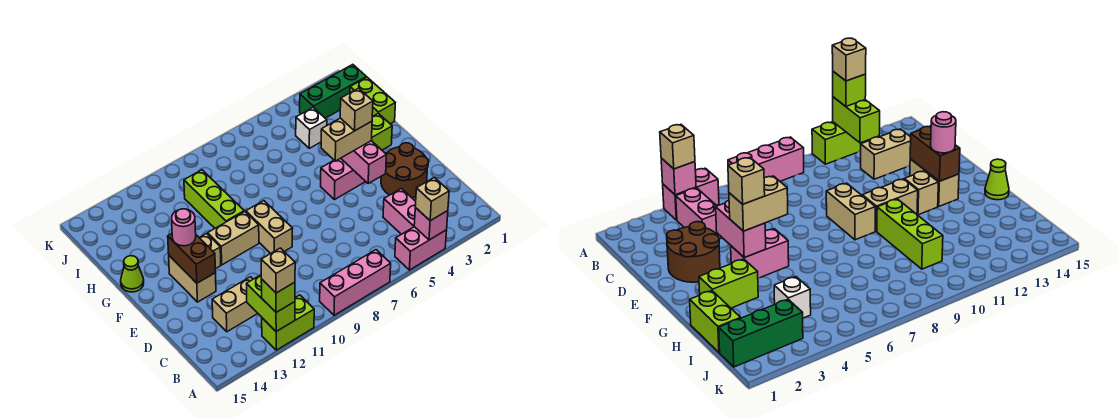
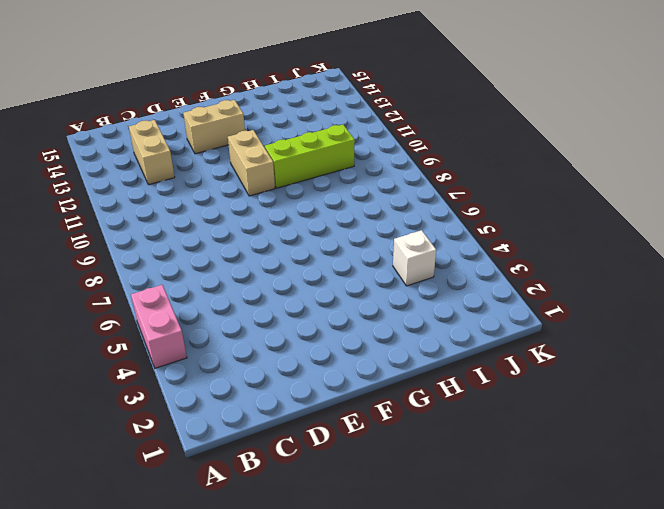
none -> pink brick A7:A9 level 1
none -> lime brick A11:A12 level 1
none -> pink brick B4:C4 level 1

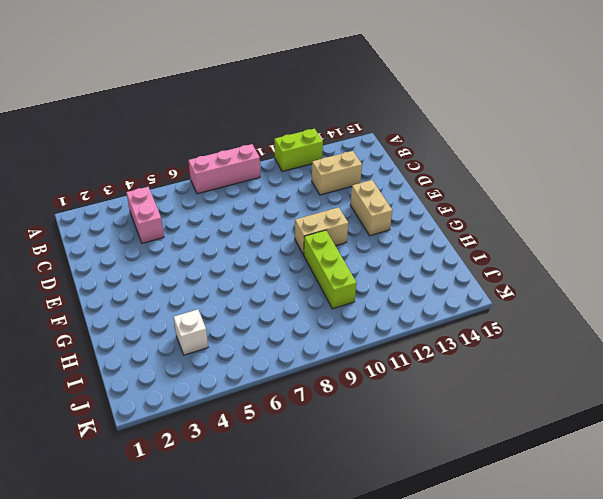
none -> pink brick A4:A5 level 1
none -> brown round brick D2:E3 level 1
none -> tan brick E9:F9 level 1

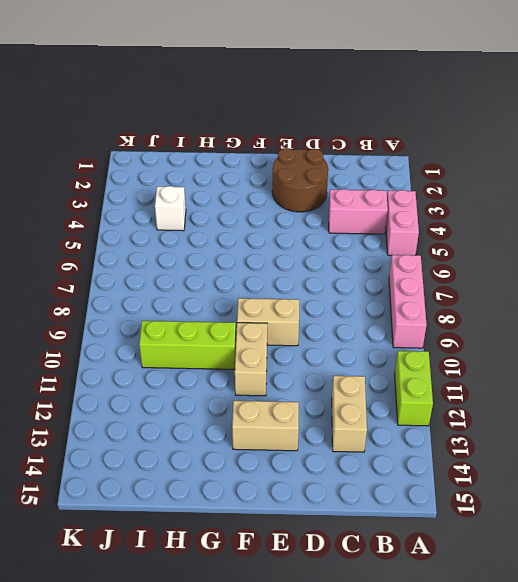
none -> pink brick F4:F5 level 1
none -> tan brick F12 level 1
none -> lime brick G2:G3 level 1

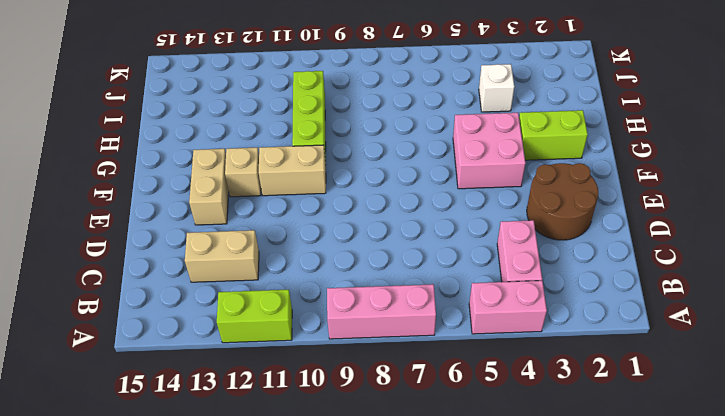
pink brick F4:G5 level 1 -> pink brick F4:F5 level 1
none -> tan brick E9:F9 level 1
none -> lime cone G15 level 1
none -> lime brick H1:I1 level 1

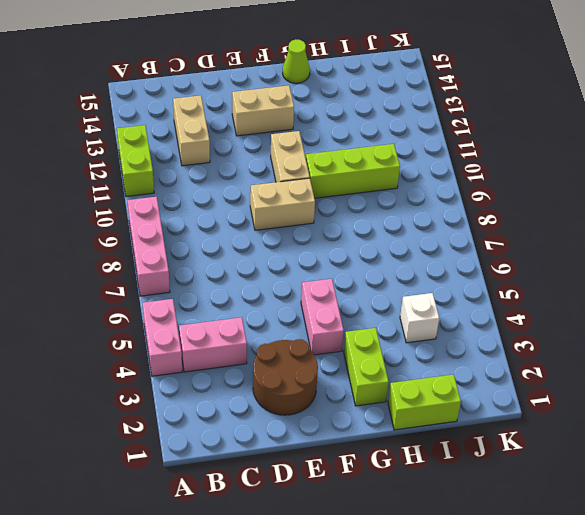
none -> tan brick F12 level 1
none -> green brick J1:J3 level 1
none -> pink brick A4 level 2

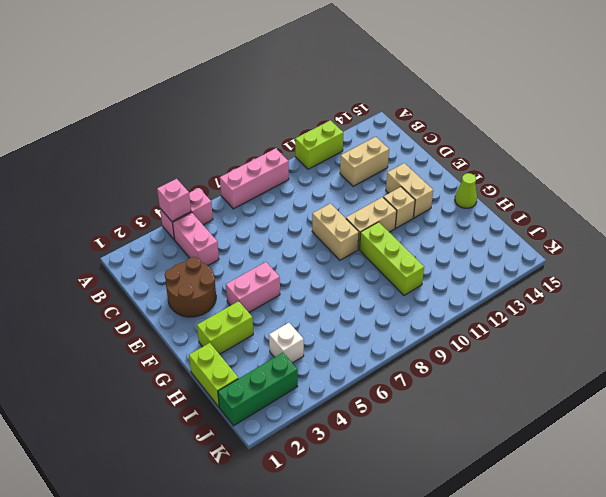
none -> lime brick A12:B12 level 2
none -> pink brick E4:F4 level 2
none -> brown brick E13:F13 level 2

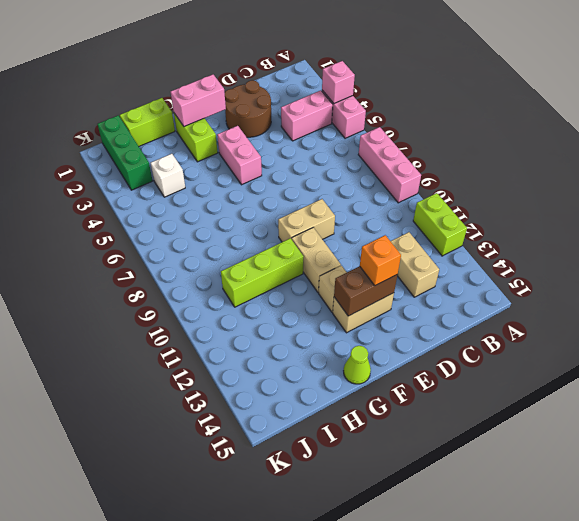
orange brick E13 level 3 -> none
pink brick F2:G2 level 2 -> pink brick E4:F4 level 2
none -> lime brick A12:B12 level 2
none -> tan brick A4 level 3
none -> lime brick A12 level 3

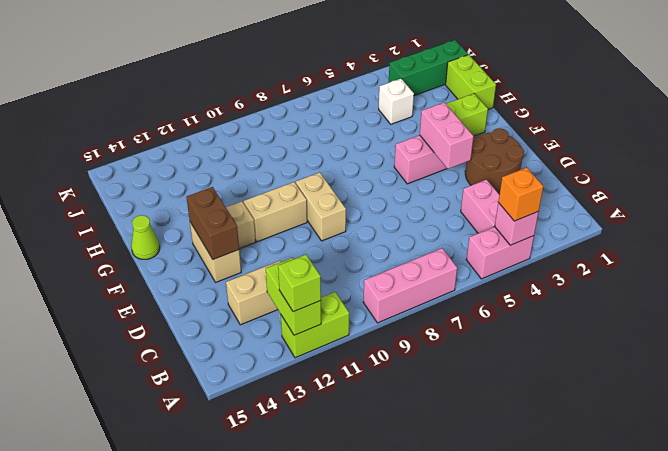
orange brick A4 level 3 -> tan brick A4 level 3
none -> lime brick G10:I10 level 1
none -> tan brick F4:F5 level 3
none -> pink round brick F13 level 3

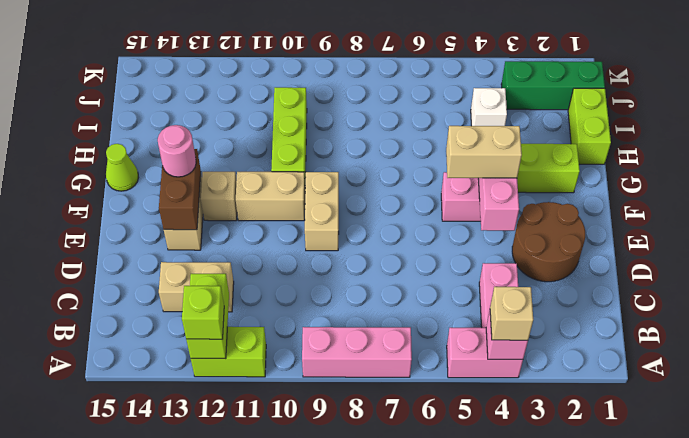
none -> tan brick A12 level 4
none -> tan brick F4 level 4

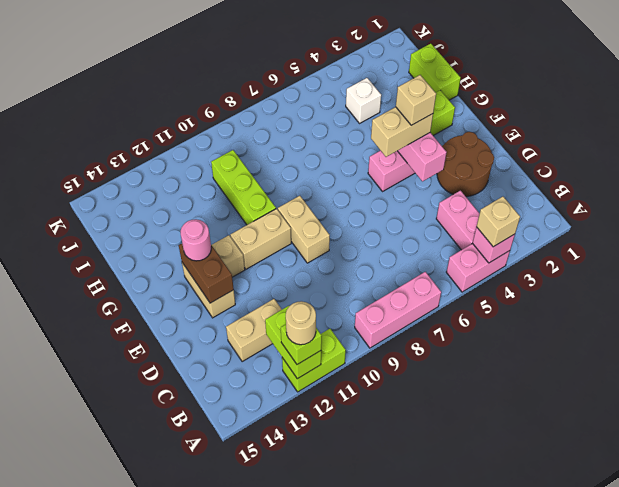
tan round brick A12 level 4 -> tan brick A12 level 4
none -> lime cone G15 level 1
none -> green brick J1:J3 level 1

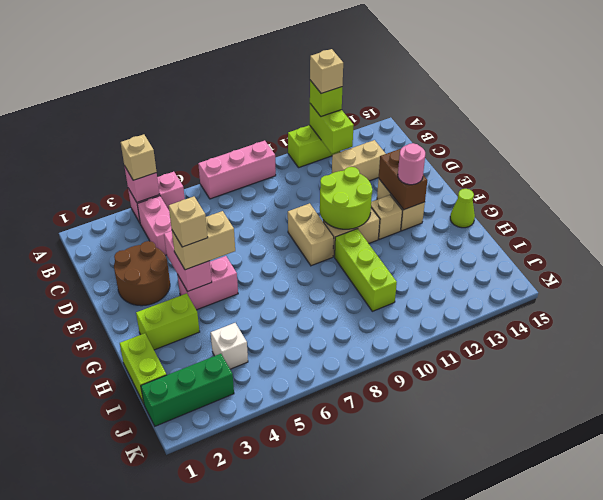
lime round brick E10:F11 level 2 -> none

